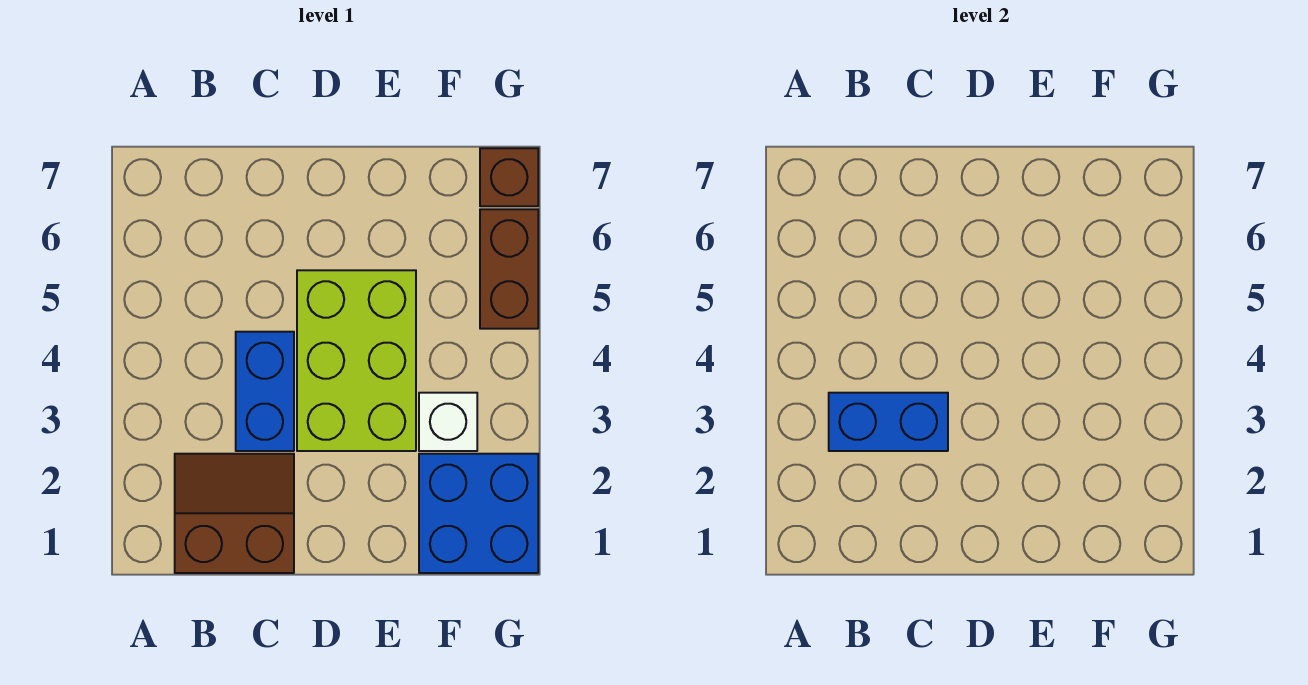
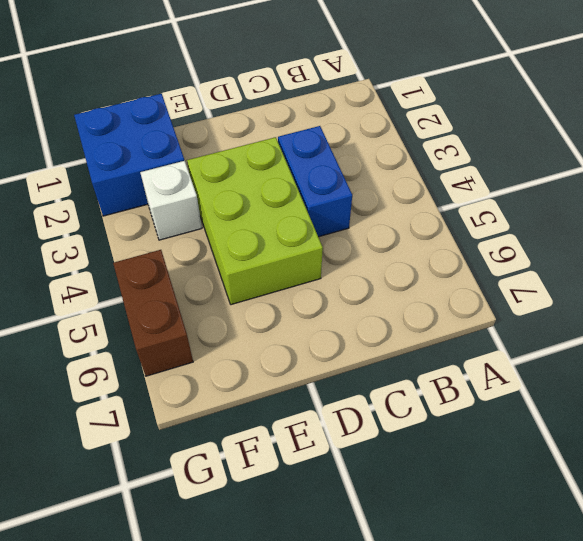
none -> brown slope B1:C2 level 1 top 1
none -> brown brick G7 level 1

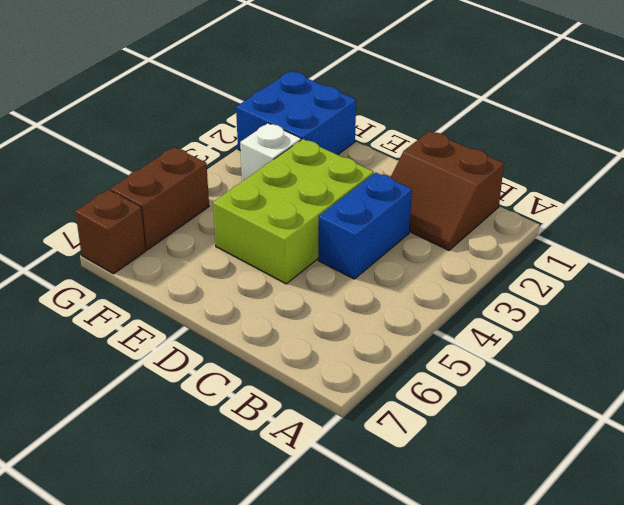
none -> blue brick B3:C3 level 2

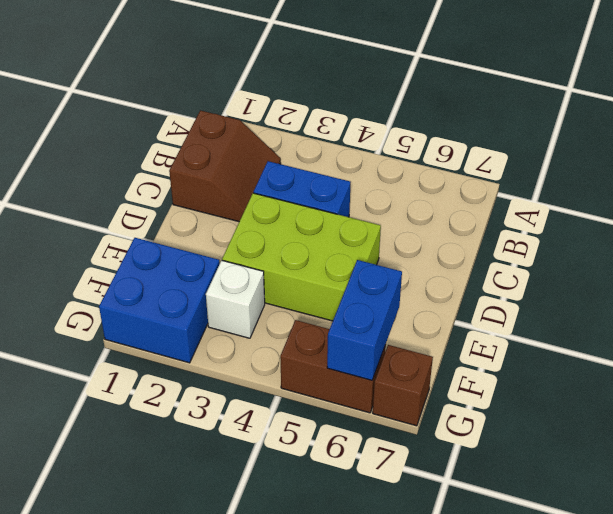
blue brick F6:G6 level 2 -> blue brick B3:C3 level 2

